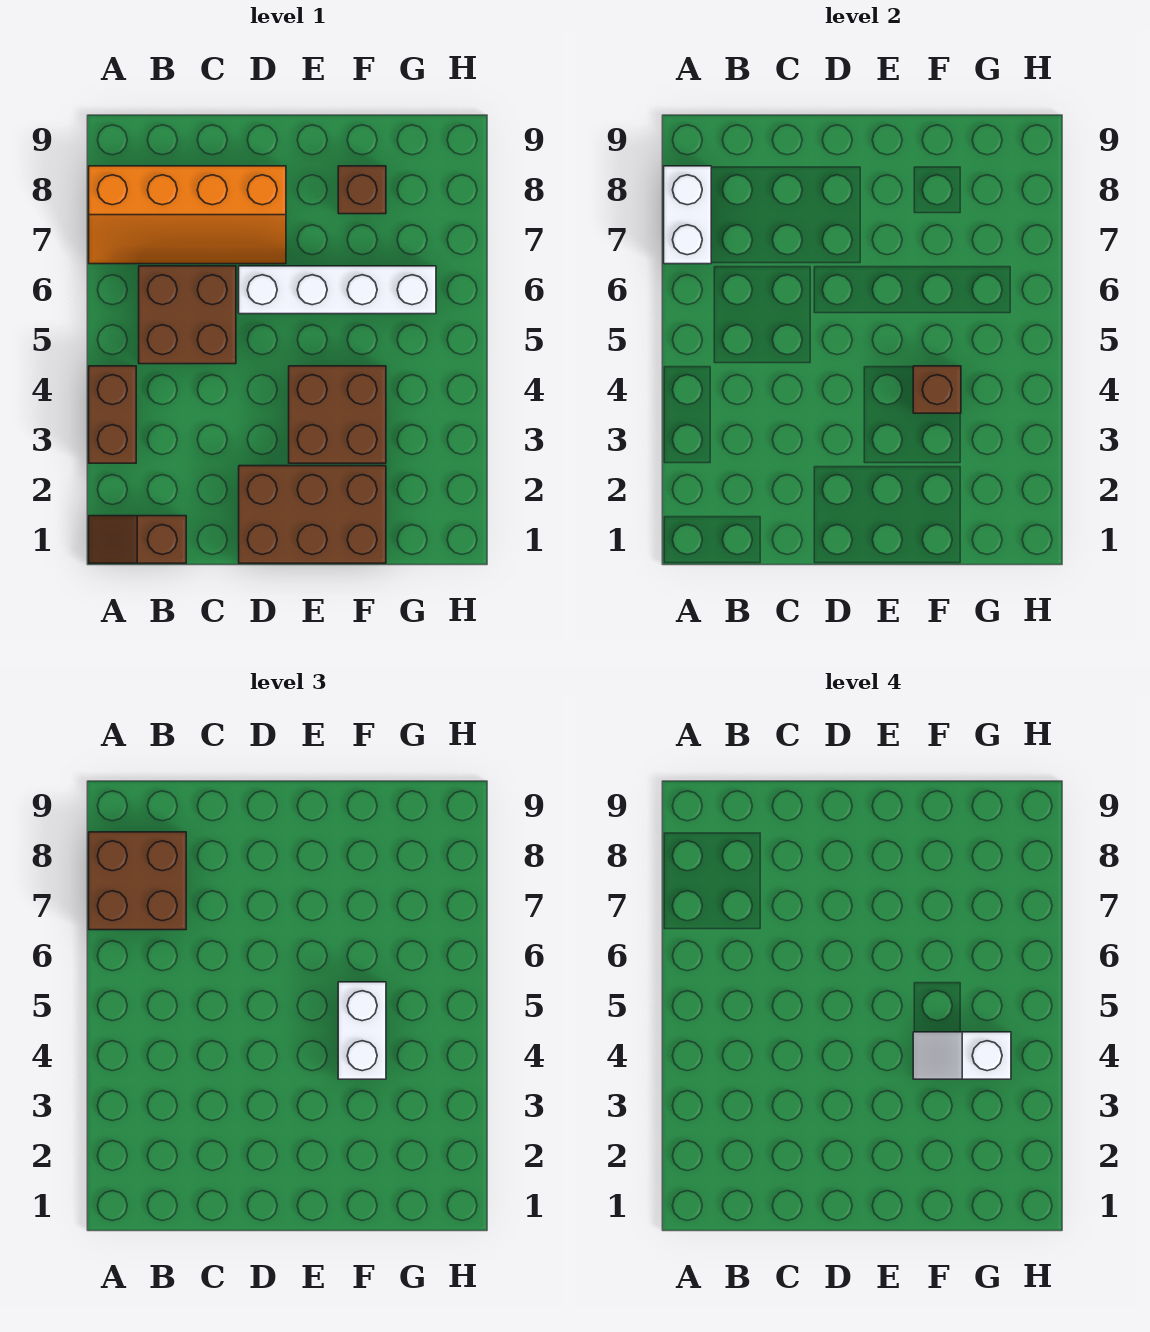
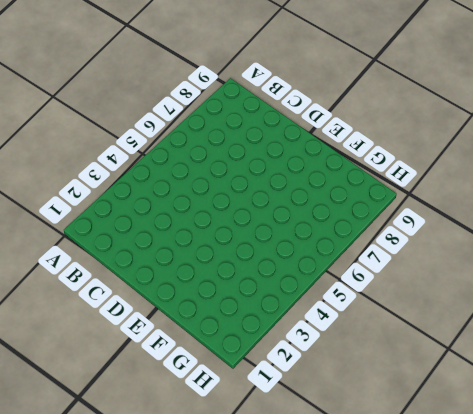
none -> brown slope A1:B1 level 1 top B
none -> brown brick A3:A4 level 1
none -> orange slope A7:D8 level 1 top 8

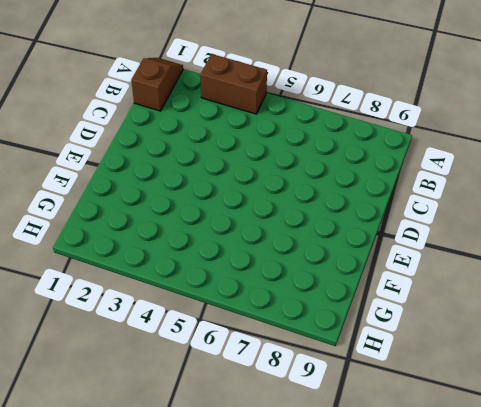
none -> orange slope A7:D8 level 1 top 8
none -> brown brick B5:C6 level 1
none -> brown brick D1:F2 level 1

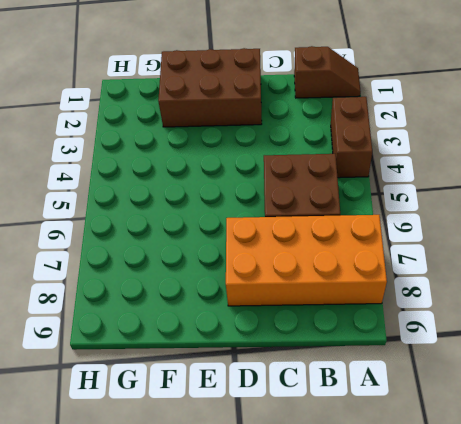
orange brick A7:D8 level 1 -> orange slope A7:D8 level 1 top 8
none -> white brick D6:G6 level 1
none -> brown brick E3:F4 level 1
none -> brown brick F8 level 1

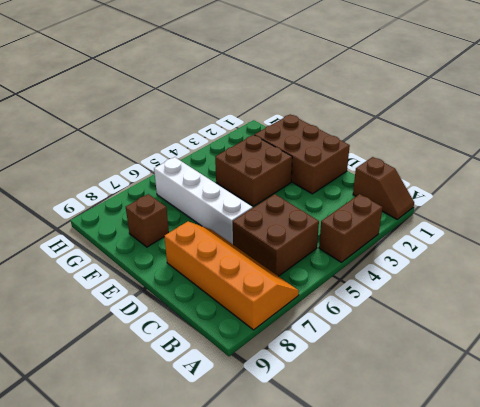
none -> white brick A7:A8 level 2
none -> brown brick F4 level 2
none -> brown brick A7:B8 level 3

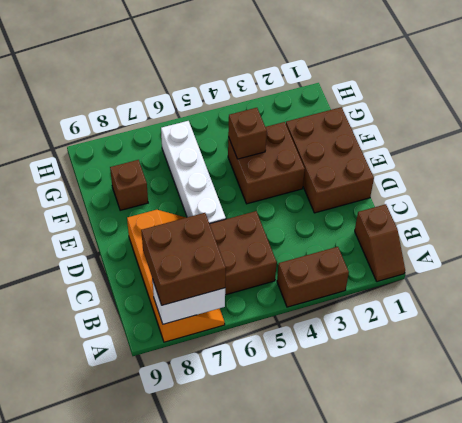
none -> white brick F4:F5 level 3
none -> white slope F4:G4 level 4 top G

